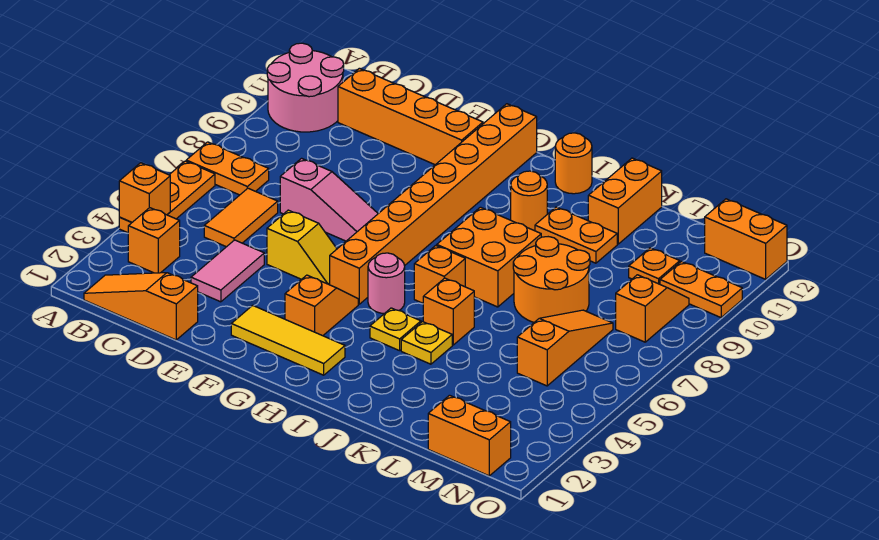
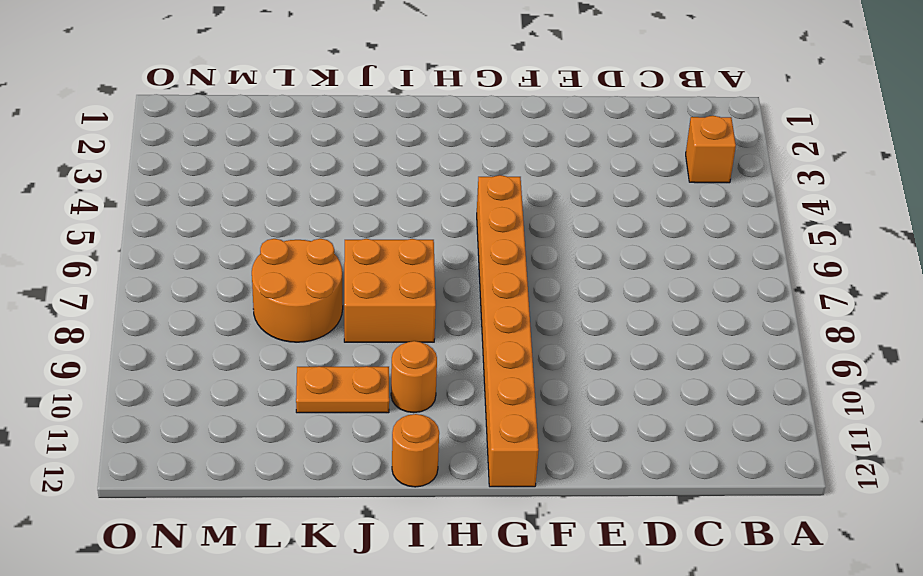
none -> orange plate A4:A6 level 1
none -> orange plate A7:B7 level 1
none -> pink round brick A10:B11 level 1
none -> orange slope B1:D1 level 1 top D

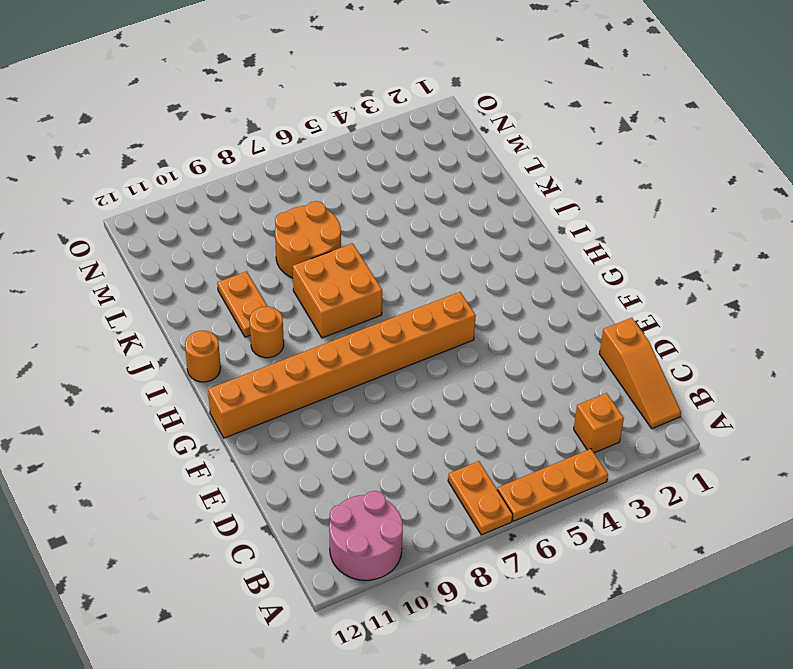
none -> orange tile C5:C6 level 1
none -> orange brick C11:F11 level 1
none -> pink tile D3:D4 level 1
none -> pink slope D7:F7 level 1 top D

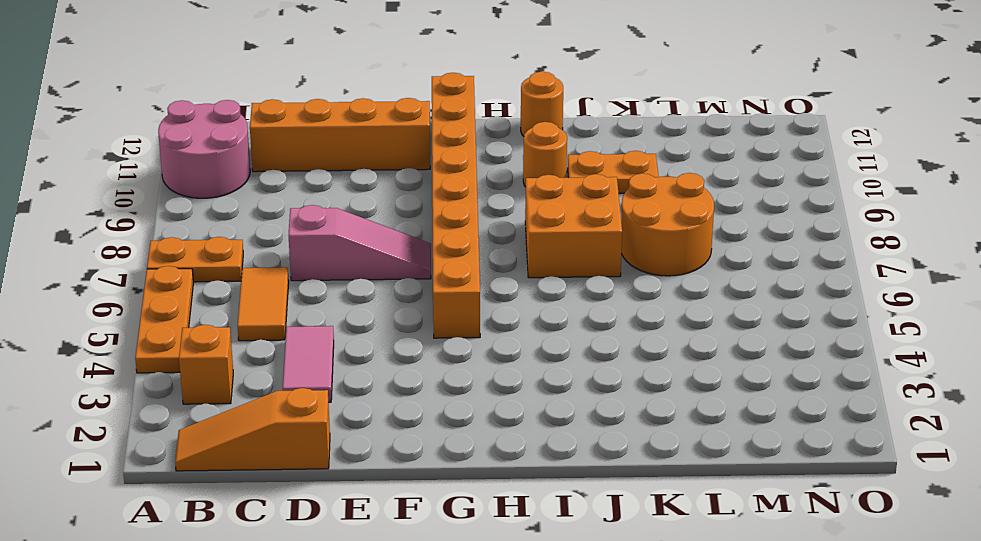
none -> yellow slope E5:F5 level 1 top E
none -> yellow tile F2:H2 level 1
none -> orange slope G3:G4 level 1 top 3
none -> pink round brick H5 level 1

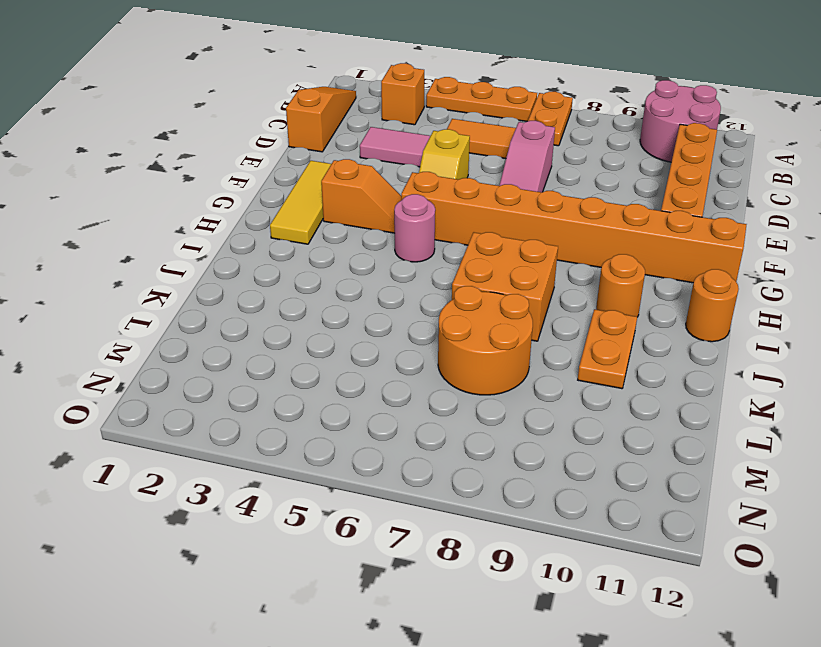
none -> yellow plate I4 level 1
none -> orange brick I6 level 1
none -> yellow plate J4 level 1
none -> orange brick J5 level 1

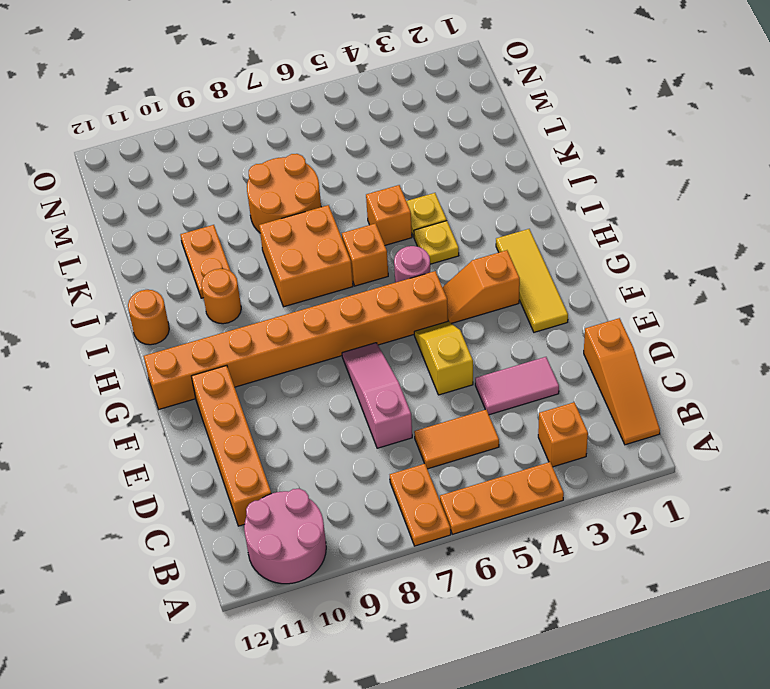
none -> orange brick K11:K12 level 1
none -> orange brick M1:N1 level 1
none -> orange slope M5:M7 level 1 top 5
none -> orange plate M10 level 1

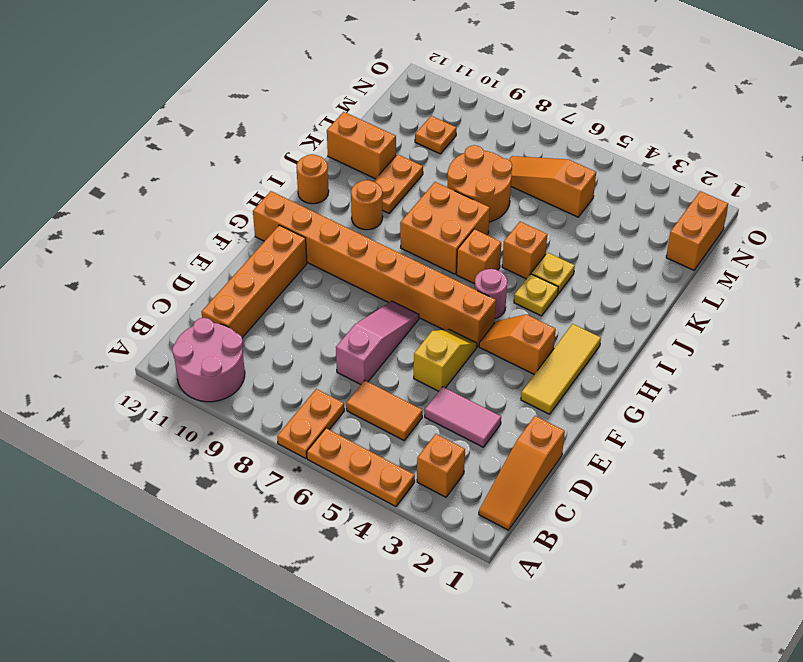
none -> orange slope N8:N9 level 1 top 8
none -> orange plate N10:O10 level 1
none -> orange brick N12:O12 level 1
none -> orange brick A4 level 2

